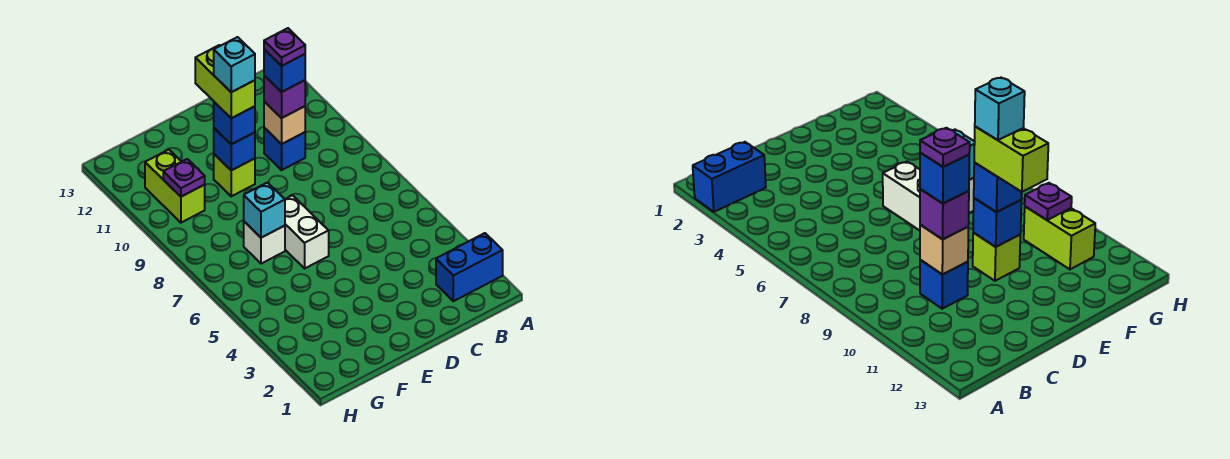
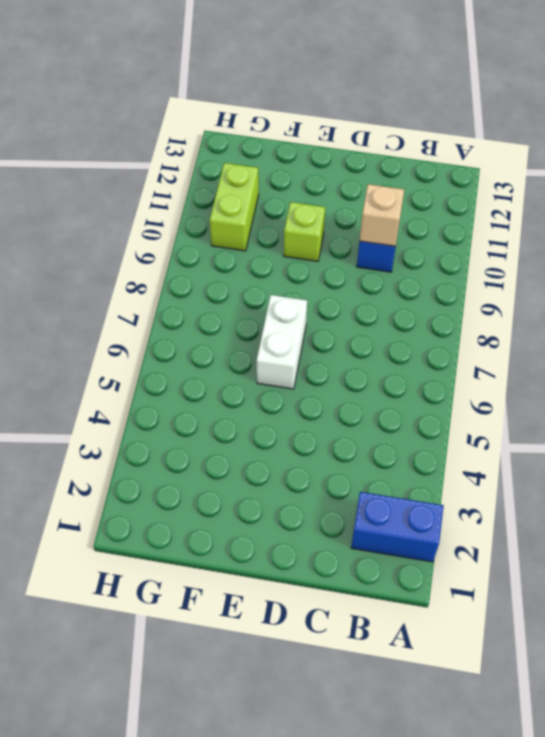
none -> white brick F7 level 1
none -> blue brick E10 level 2
none -> cyan brick F7 level 2

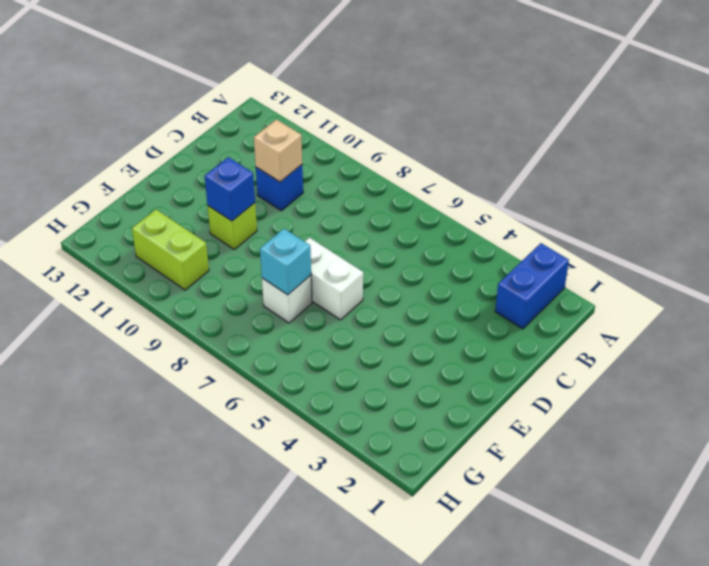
none -> purple plate G10 level 2
none -> purple brick C10 level 3
none -> blue brick E10 level 3

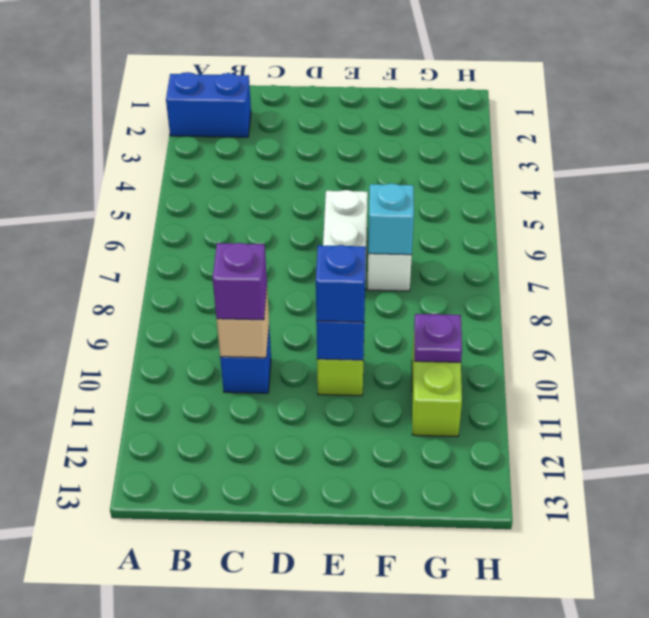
none -> blue brick C10 level 4
none -> lime brick E10:E11 level 4
none -> purple plate C10 level 5

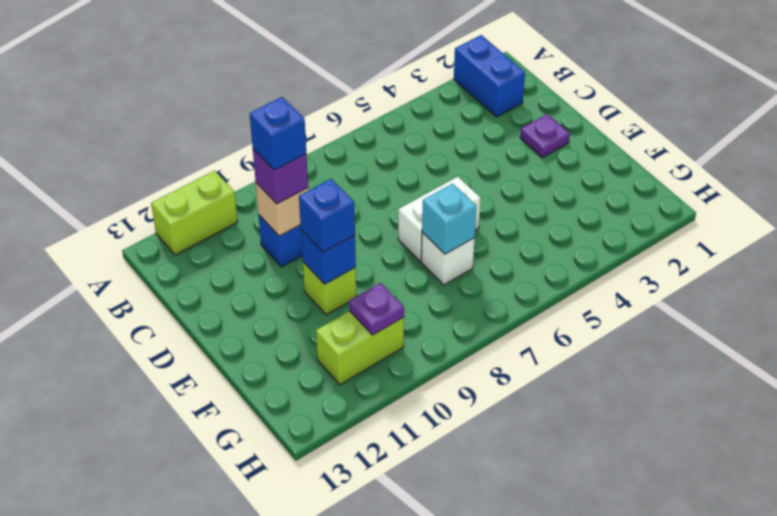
lime brick A11:A12 level 1 -> lime brick E10:E11 level 4
purple plate D2 level 1 -> purple plate C10 level 5
none -> cyan brick E10 level 5

